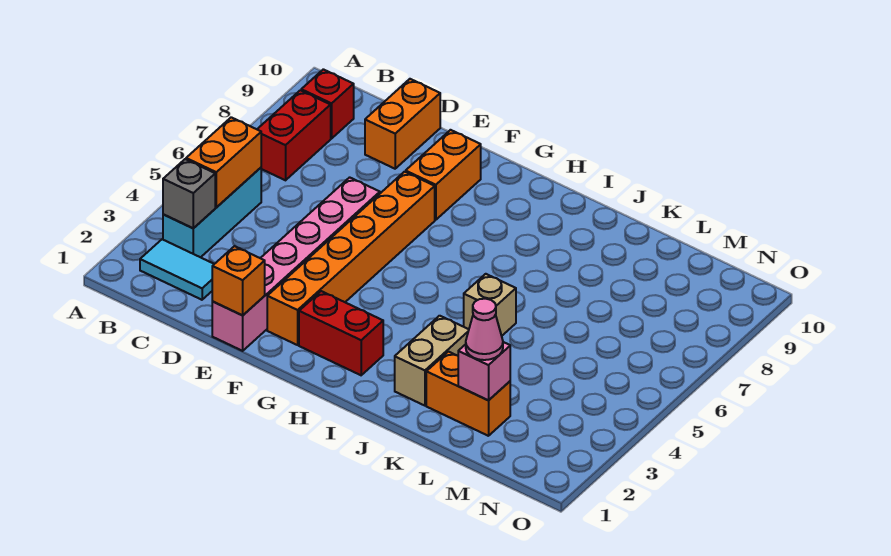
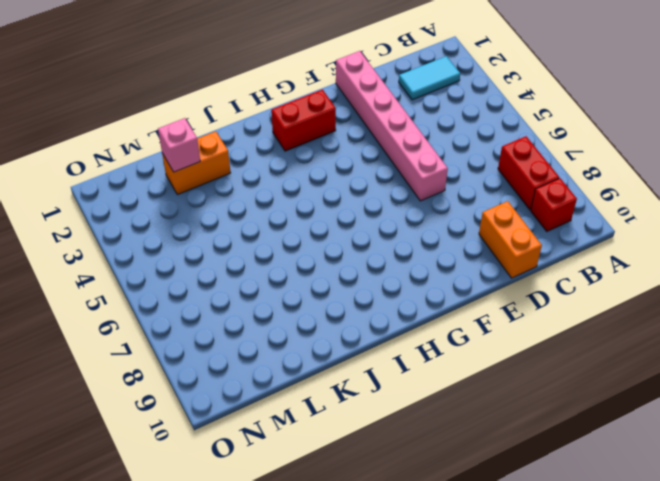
none -> cyan brick B3:B5 level 1
none -> orange brick F2:F7 level 1
none -> orange brick F8:F9 level 1

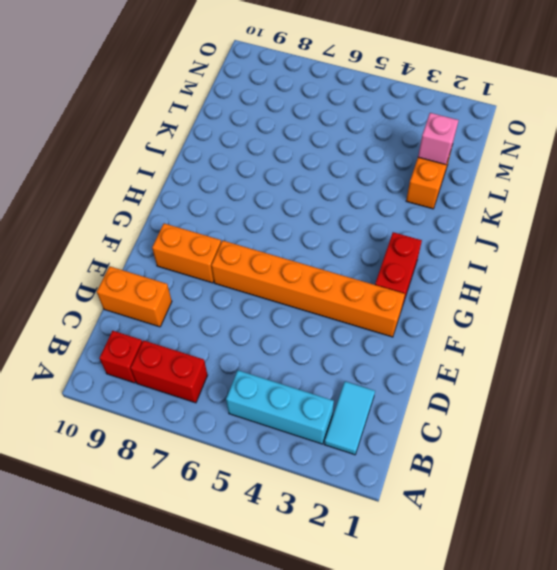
none -> pink brick E1:E6 level 1
none -> tan brick J2:J3 level 1
none -> tan brick J5 level 1

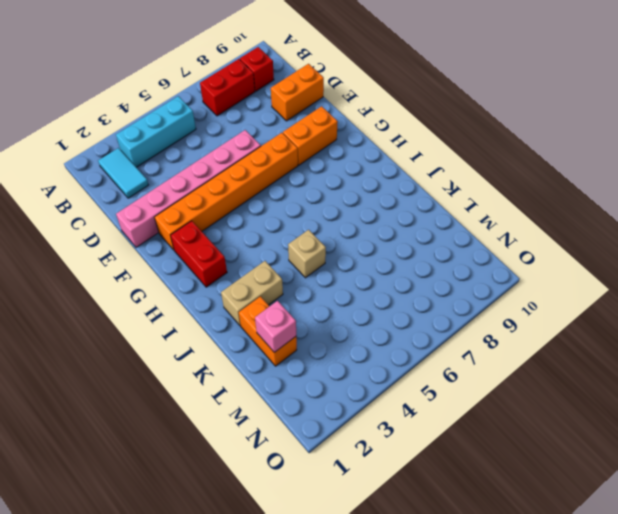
none -> grey brick B3 level 2
none -> orange brick B4:B5 level 2
none -> orange brick E1 level 2

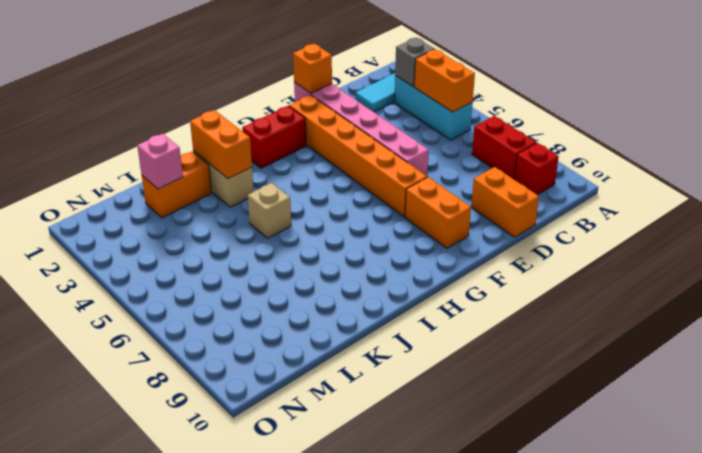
orange brick J2:J3 level 2 -> none
none -> pink cone L2 level 3

